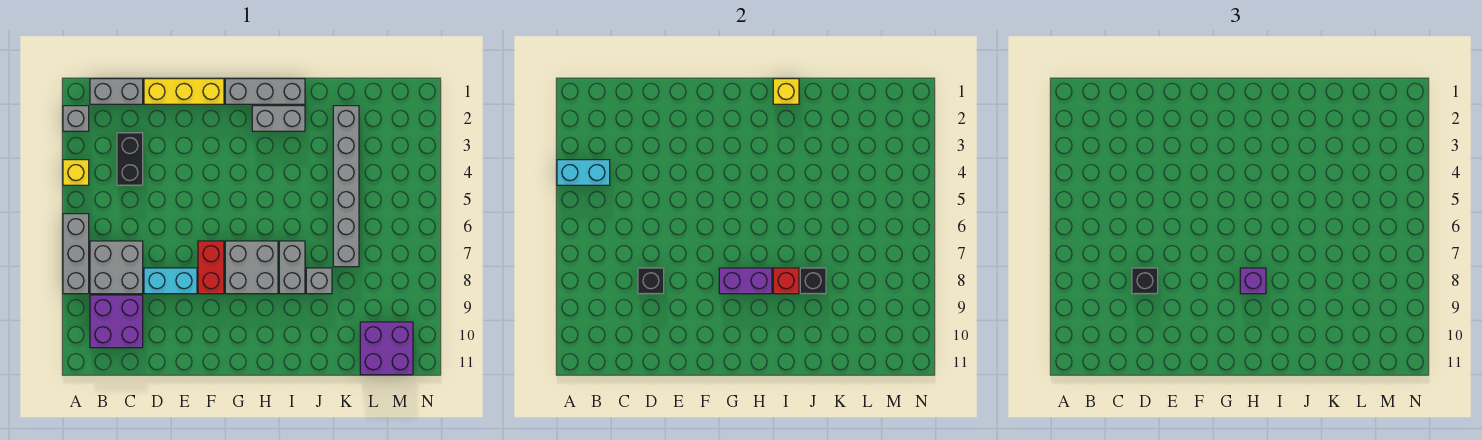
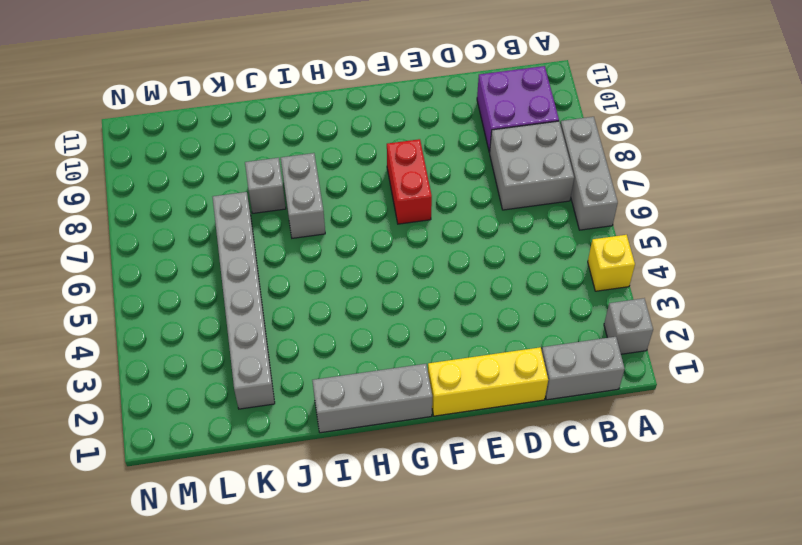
none -> black brick C3:C4 level 1
none -> cyan brick D8:E8 level 1
none -> grey brick G7:H8 level 1

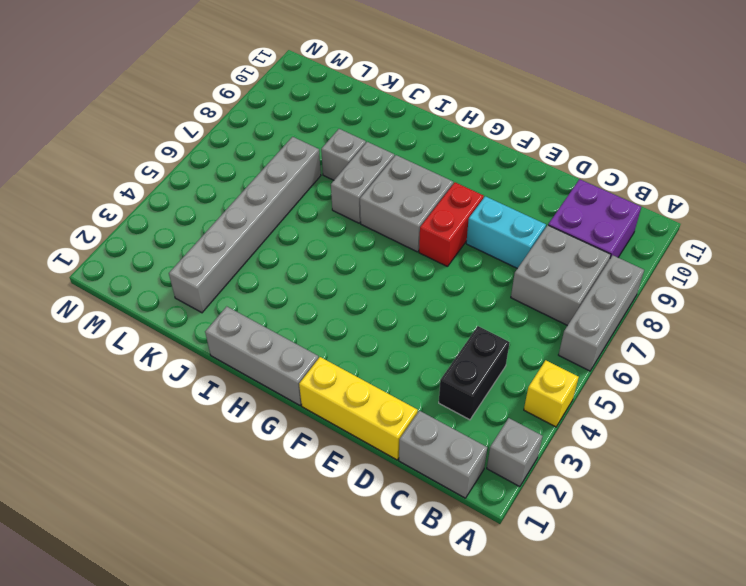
none -> grey brick H2:I2 level 1
none -> purple brick L10:M11 level 1
none -> cyan brick A4:B4 level 2

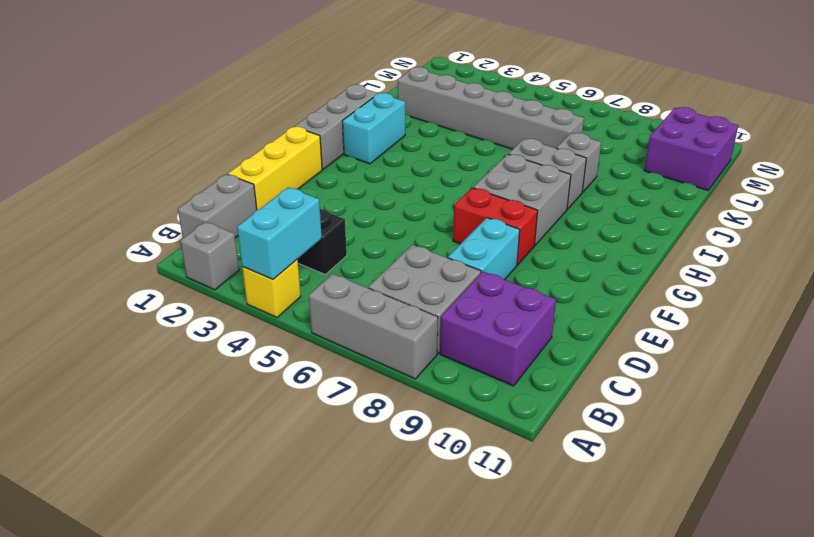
cyan brick H2:I2 level 1 -> grey brick H2:I2 level 1
none -> black brick D8 level 2
none -> purple brick G8:H8 level 2
none -> yellow brick I1 level 2

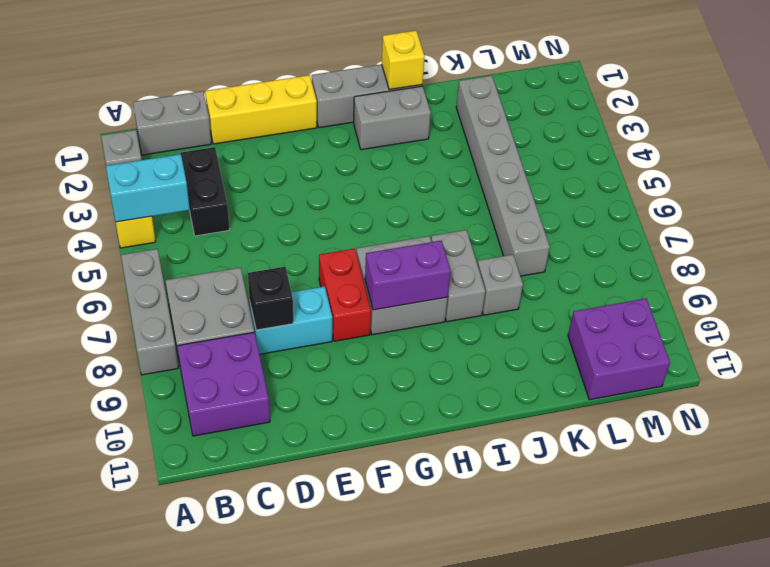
none -> red brick I8 level 2
none -> black brick J8 level 2
none -> black brick D8 level 3

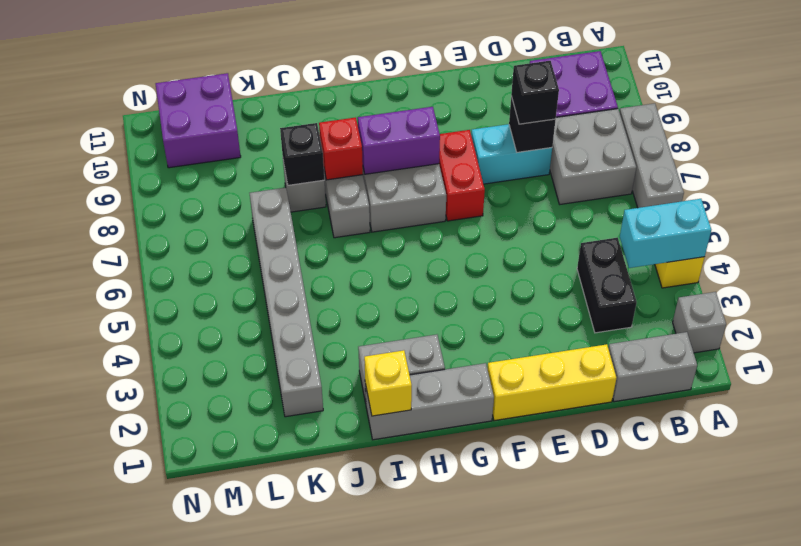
none -> purple brick H8 level 3

